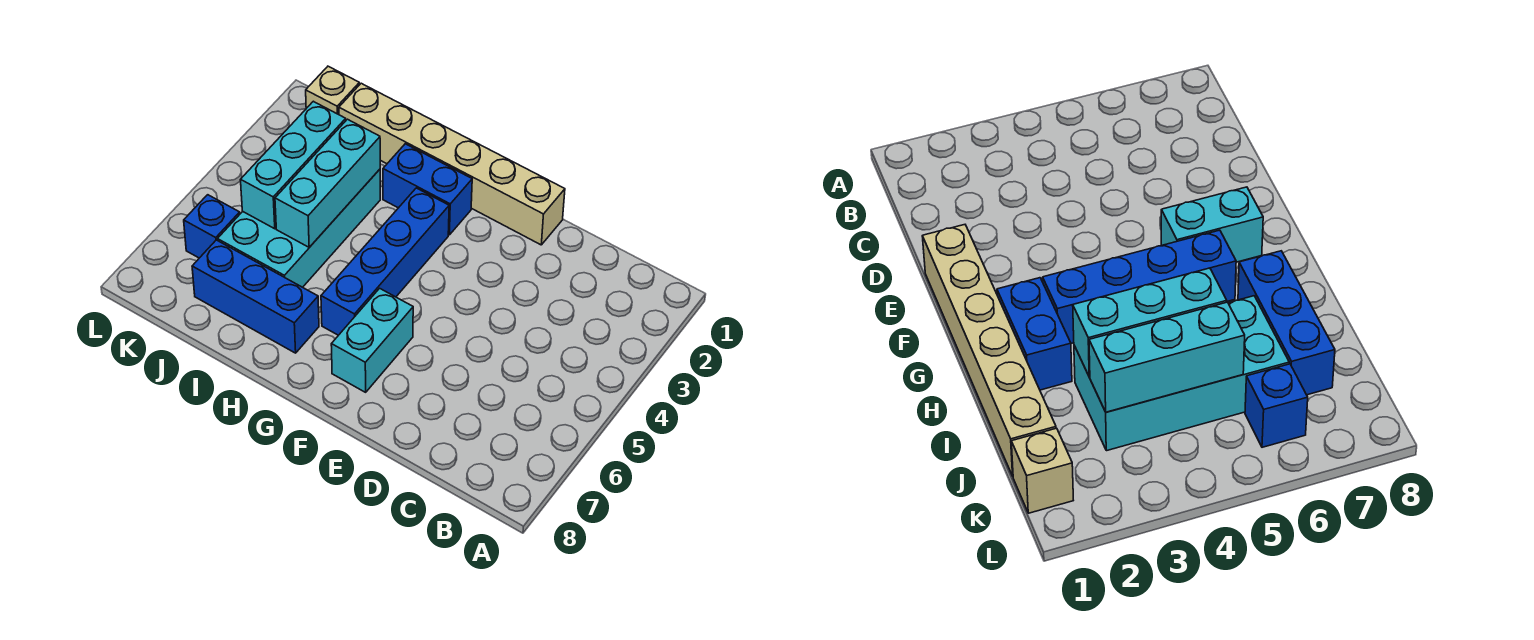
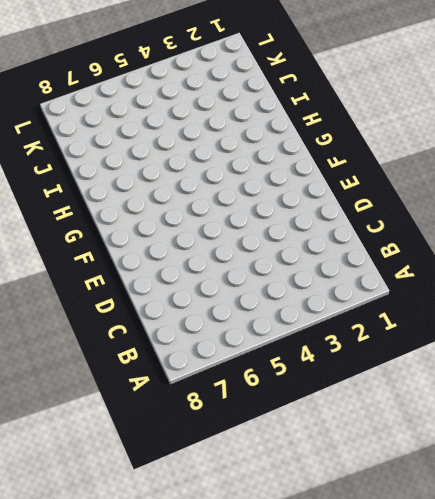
none -> tan brick E1:J1 level 1
none -> cyan brick F6:F7 level 1

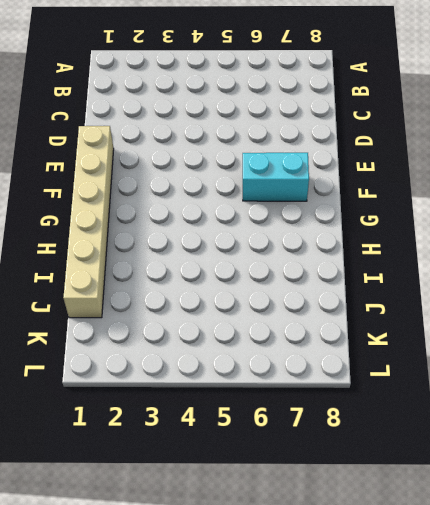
none -> blue brick G2:H2 level 1
none -> blue brick G3:G6 level 1

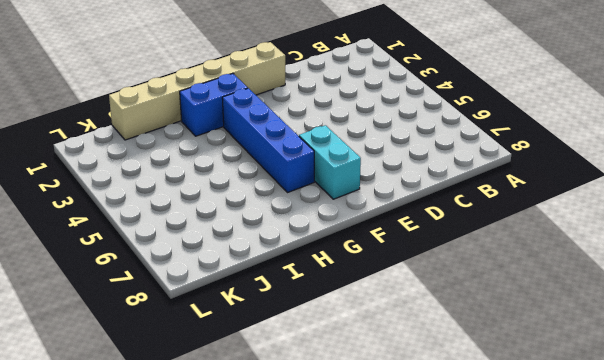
none -> blue brick H7:J7 level 1
none -> cyan brick I3:J6 level 1

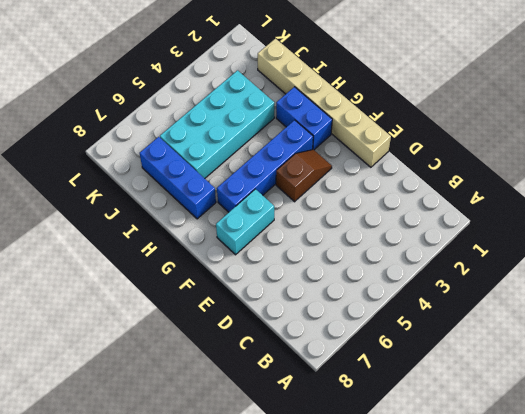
brown slope F3:F4 level 1 top 4 -> none
none -> tan brick K1 level 1
none -> blue brick K6 level 1

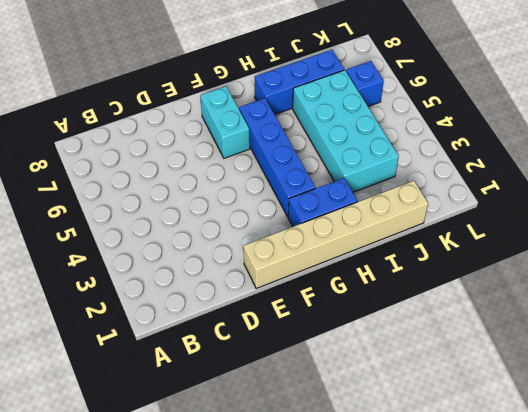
none -> tan brick K1 level 1
none -> cyan brick I3:I5 level 2

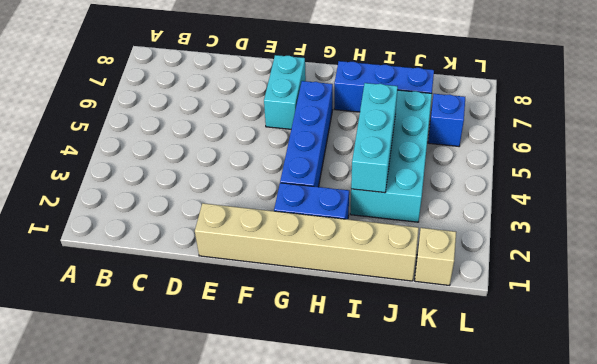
none -> cyan brick J3:J5 level 2

